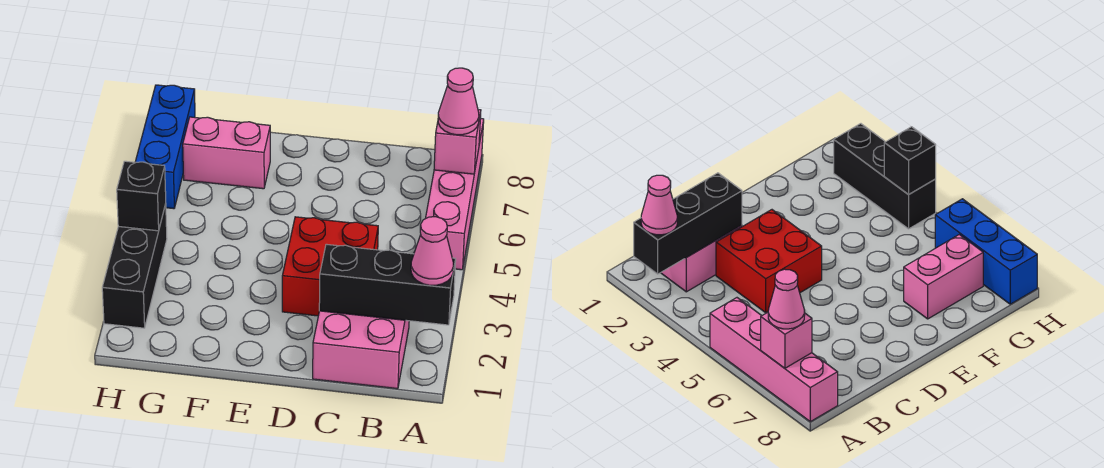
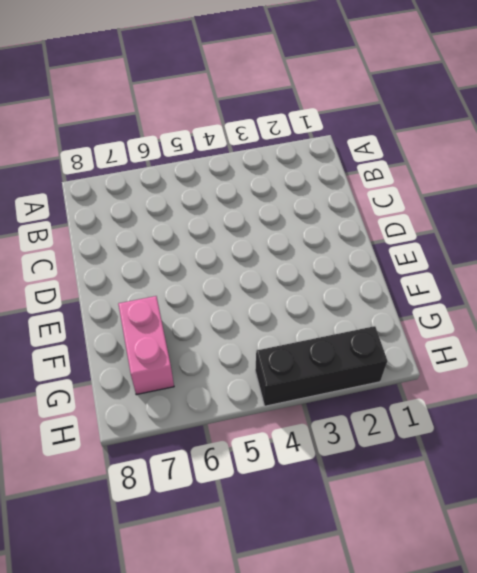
none -> pink brick A5:A8 level 1
none -> pink brick B1:C2 level 1

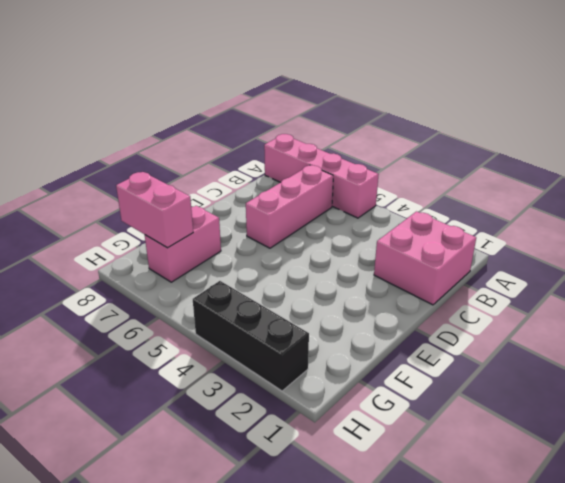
pink brick B6:D6 level 1 -> none
pink brick G7:G8 level 2 -> none
none -> red brick C3:D4 level 1
none -> blue brick H6:H8 level 1

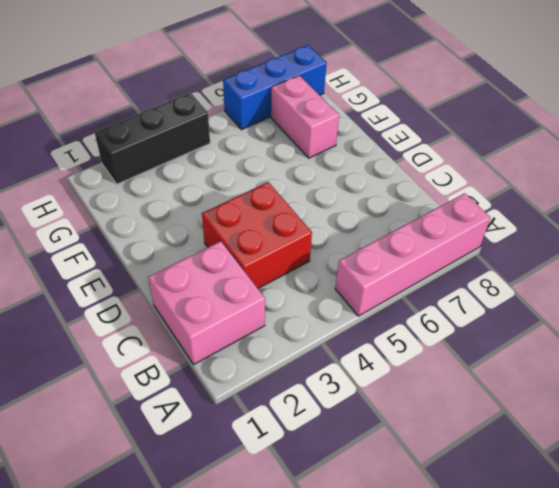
none -> black brick A2:C2 level 2
none -> pink brick A7 level 2

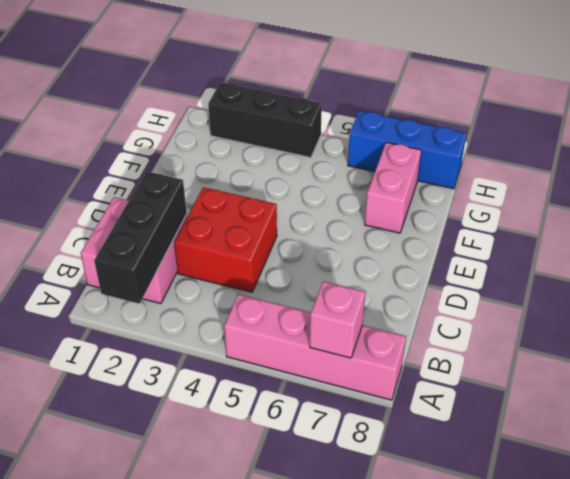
none -> black brick H4 level 2
none -> pink cone A2 level 3

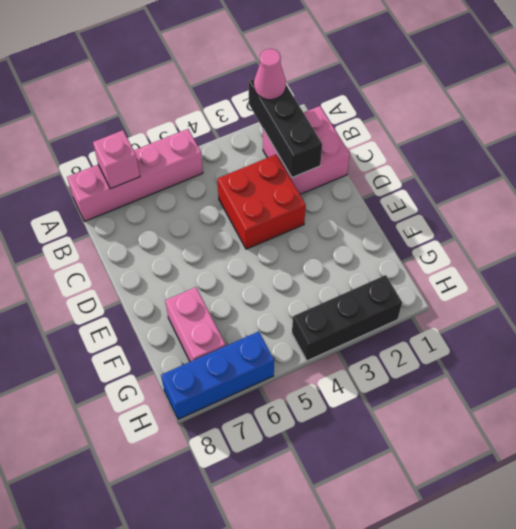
none -> black brick H4 level 2
none -> pink cone A7 level 3

